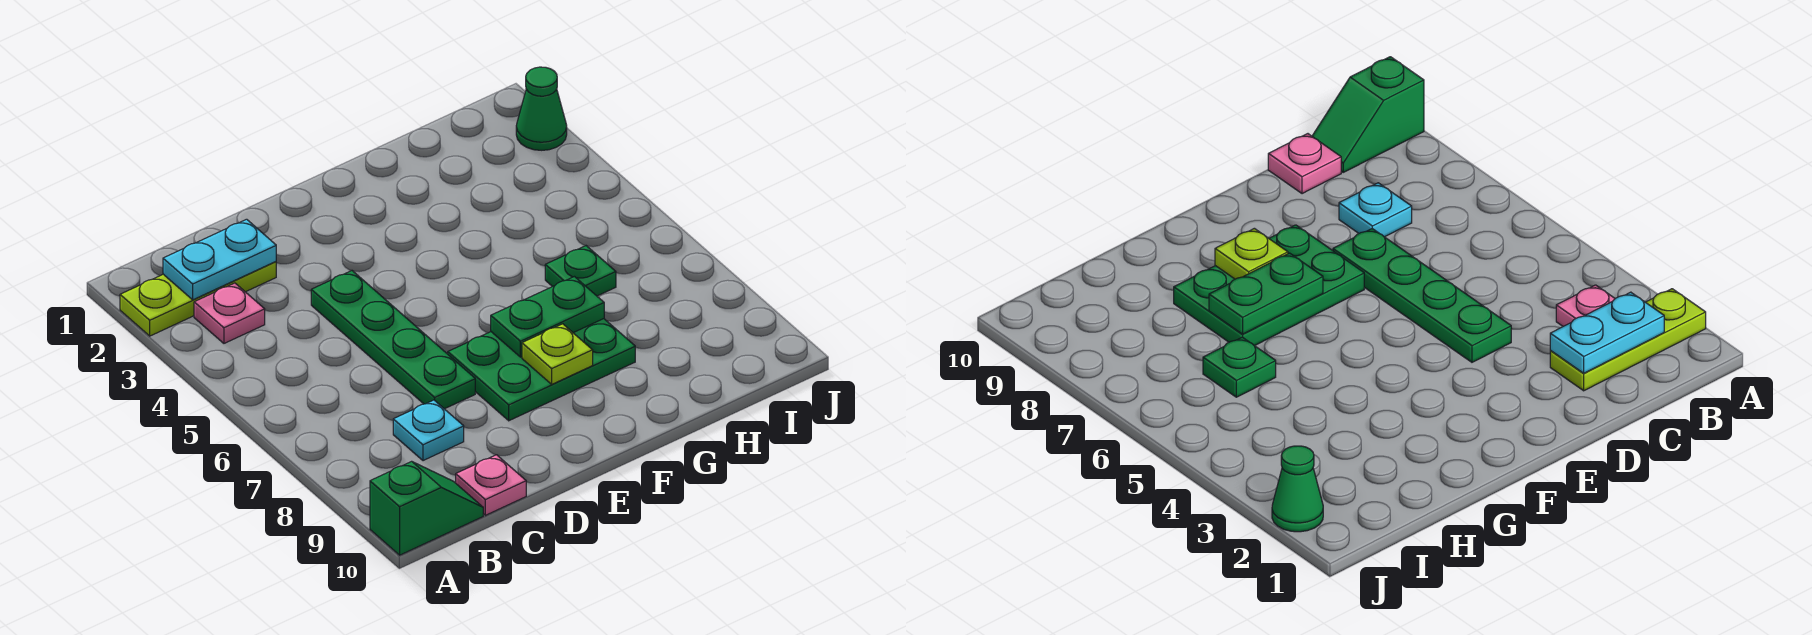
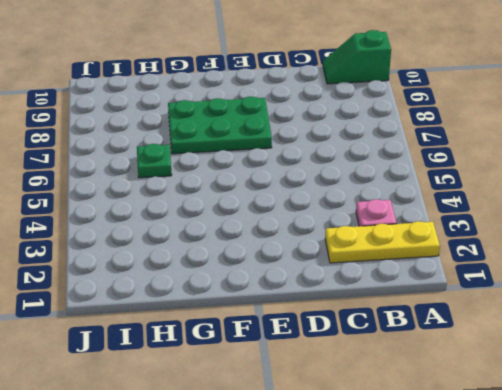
yellow plate A2:C2 level 1 -> lime plate A2:C2 level 1
none -> cyan plate C8 level 1
none -> pink plate C10 level 1
none -> green plate D4:D7 level 1

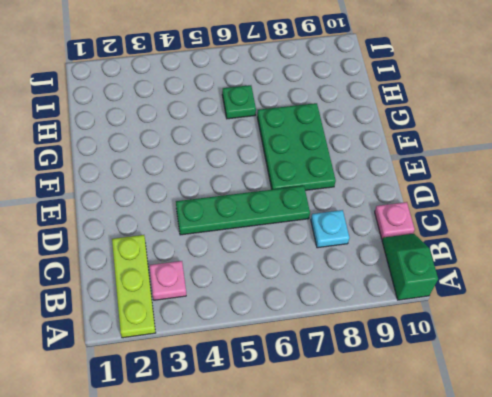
none -> green cone J2 level 1
none -> cyan plate B2:C2 level 2
none -> green plate F7:G7 level 2

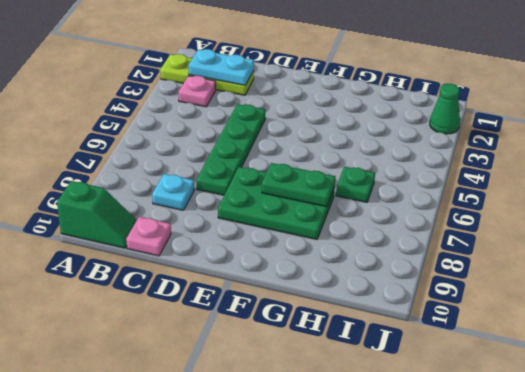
none -> lime plate F8 level 2

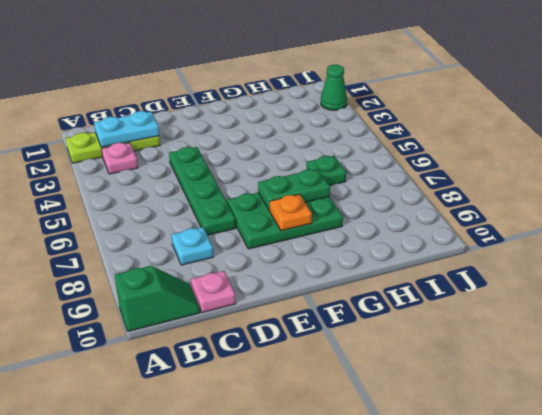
orange plate F8 level 2 -> lime plate F8 level 2

